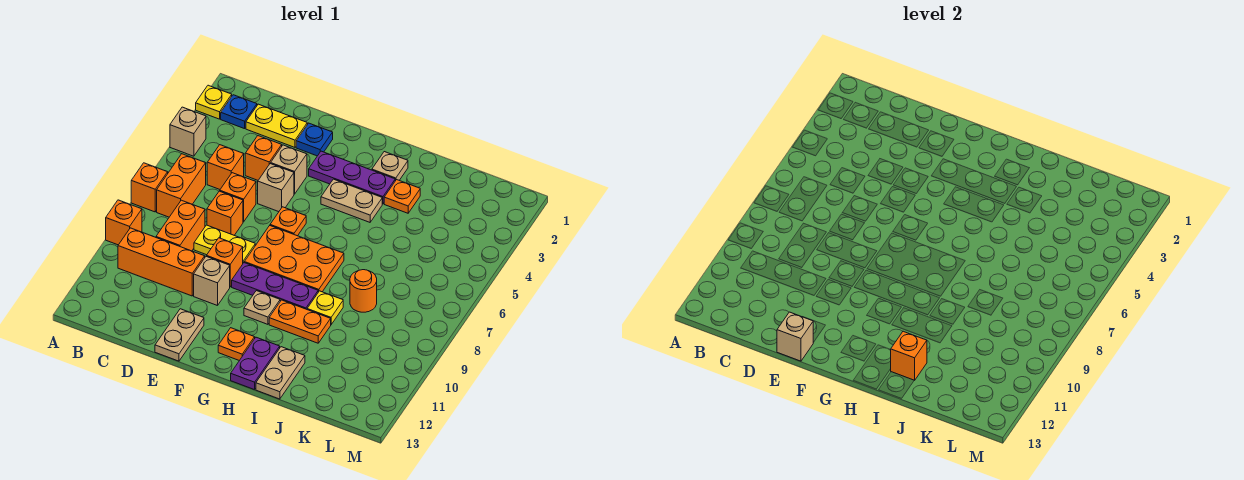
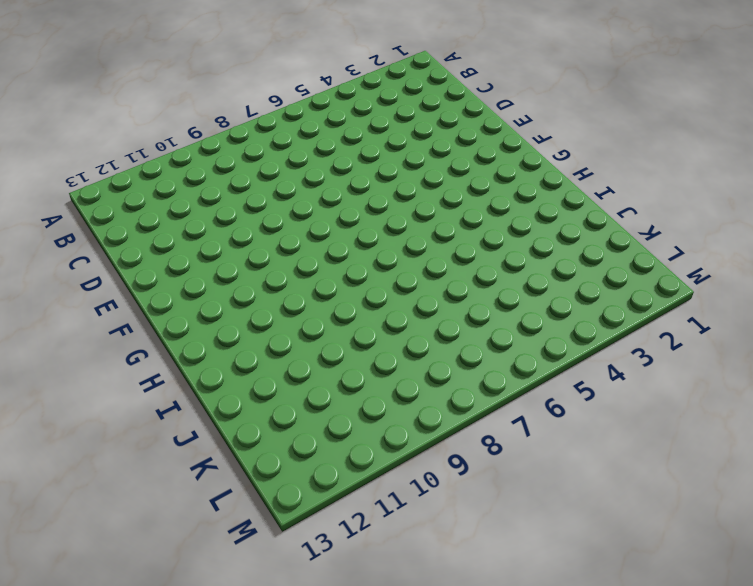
none -> yellow plate A2 level 1
none -> tan brick A4 level 1
none -> orange brick A7 level 1
none -> orange brick A9 level 1

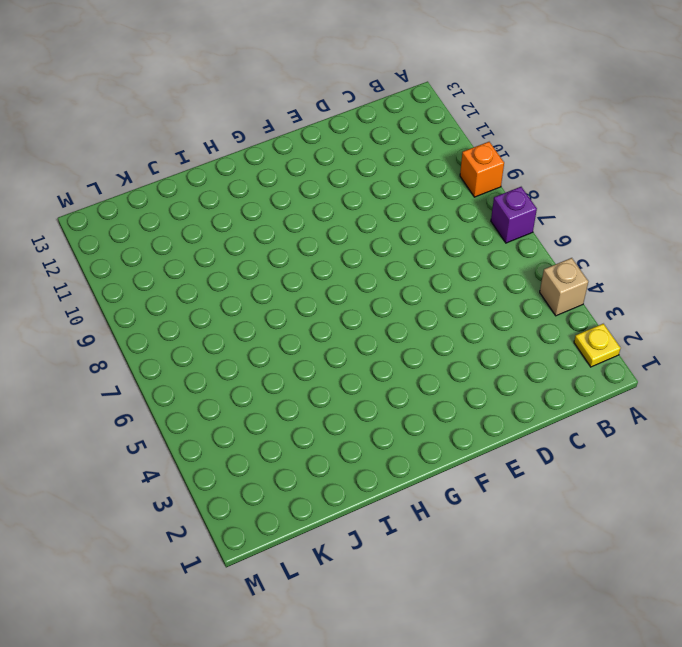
purple brick A7 level 1 -> orange brick A7 level 1
none -> blue plate B2 level 1
none -> orange brick B6:B7 level 1
none -> orange brick B10:D10 level 1
none -> yellow plate C2:D2 level 1

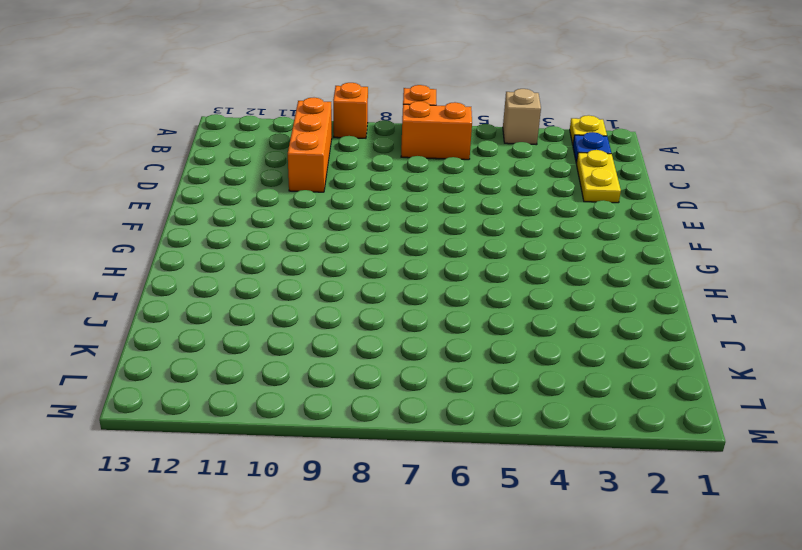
none -> orange brick C5 level 1
none -> orange brick C8:C9 level 1
none -> orange brick D4 level 1
none -> orange brick D6 level 1

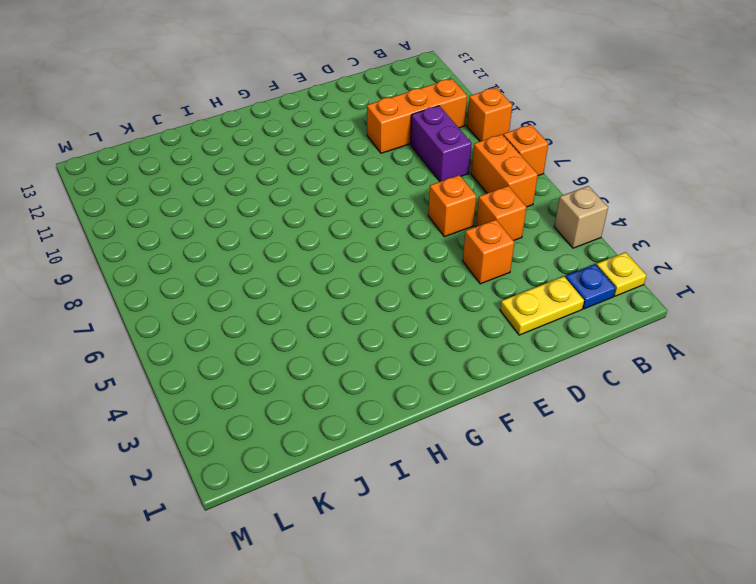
purple brick C8:C9 level 1 -> orange brick C8:C9 level 1
none -> orange brick D7 level 1
none -> yellow plate D8:E8 level 1
none -> blue plate E2 level 1
none -> tan brick E4 level 1

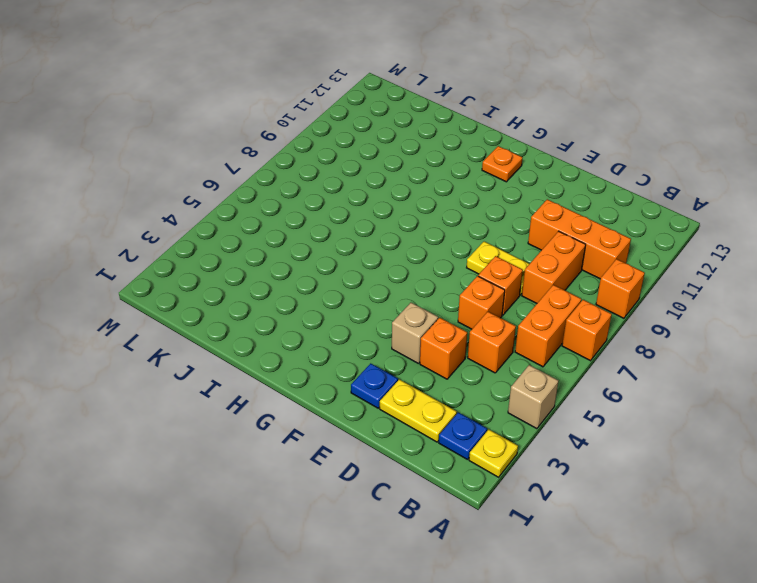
none -> tan brick E5 level 1
none -> orange brick E9 level 1
none -> tan brick E10 level 1
none -> tan plate E12:E13 level 1

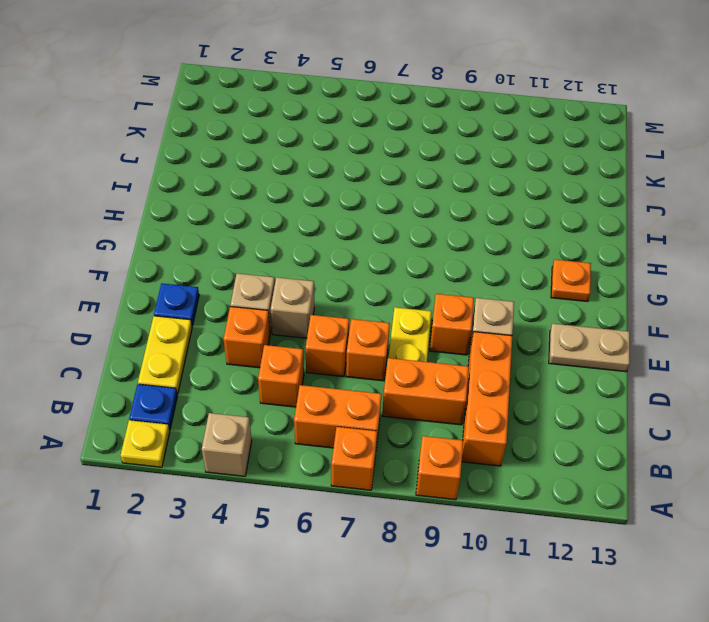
none -> purple plate F3:H3 level 1
none -> orange plate F6 level 1
none -> orange plate F7:H8 level 1
none -> purple plate F9:H9 level 1

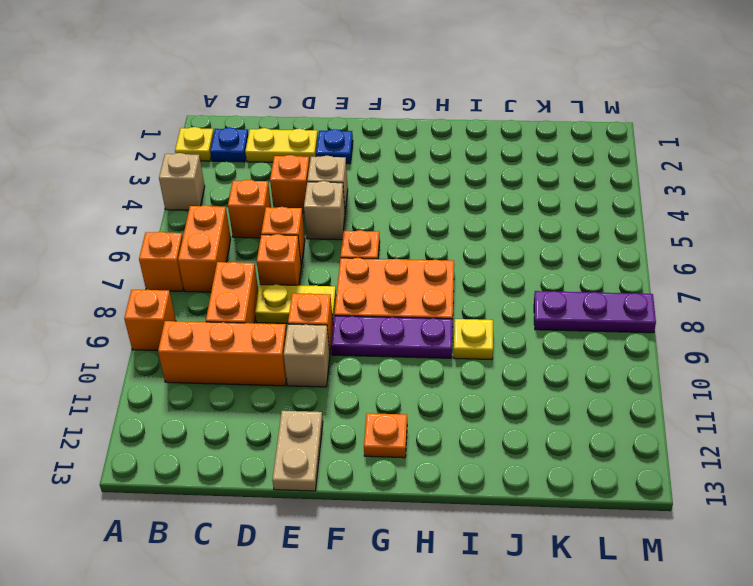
purple plate K8:M8 level 1 -> purple plate F3:H3 level 1
none -> tan plate G4:H4 level 1
none -> tan plate G10 level 1
none -> tan plate H2 level 1
none -> orange plate H10:I10 level 1

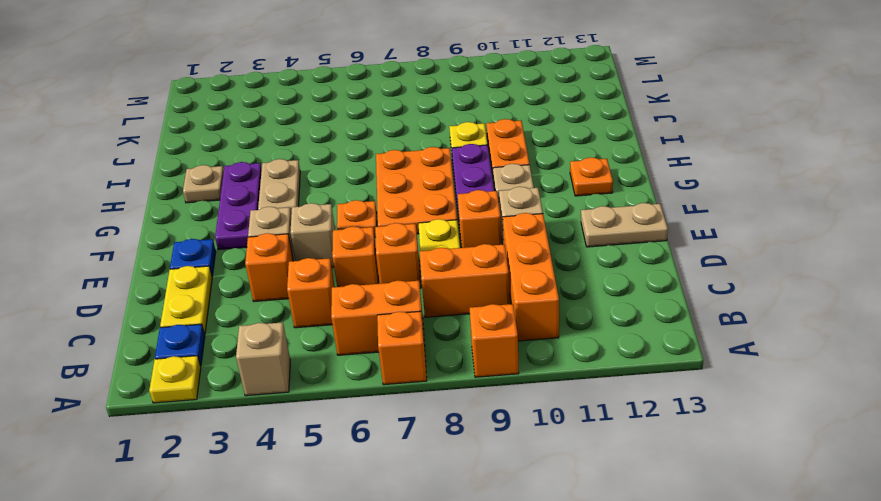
none -> purple plate H12:H13 level 1
none -> orange plate I3 level 1
none -> tan plate I12:I13 level 1
none -> orange round brick J8 level 1

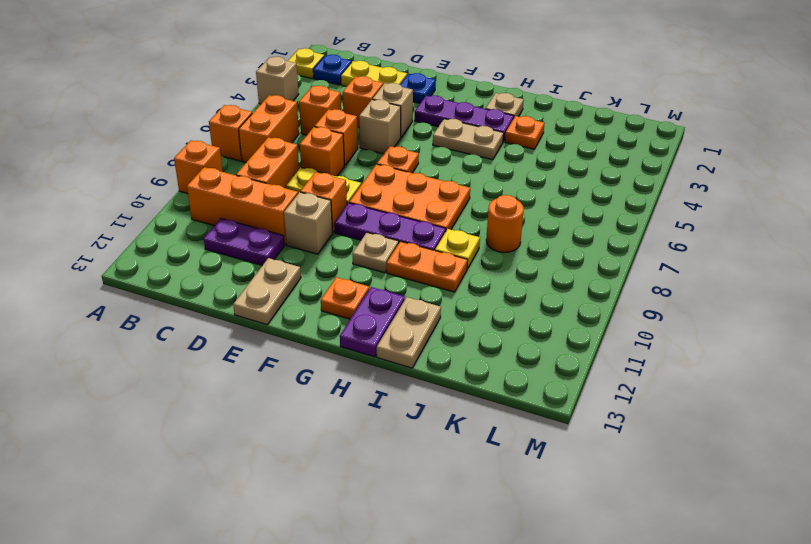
purple plate C11:D11 level 1 -> none
none -> tan brick E13 level 2
none -> orange brick I12 level 2

